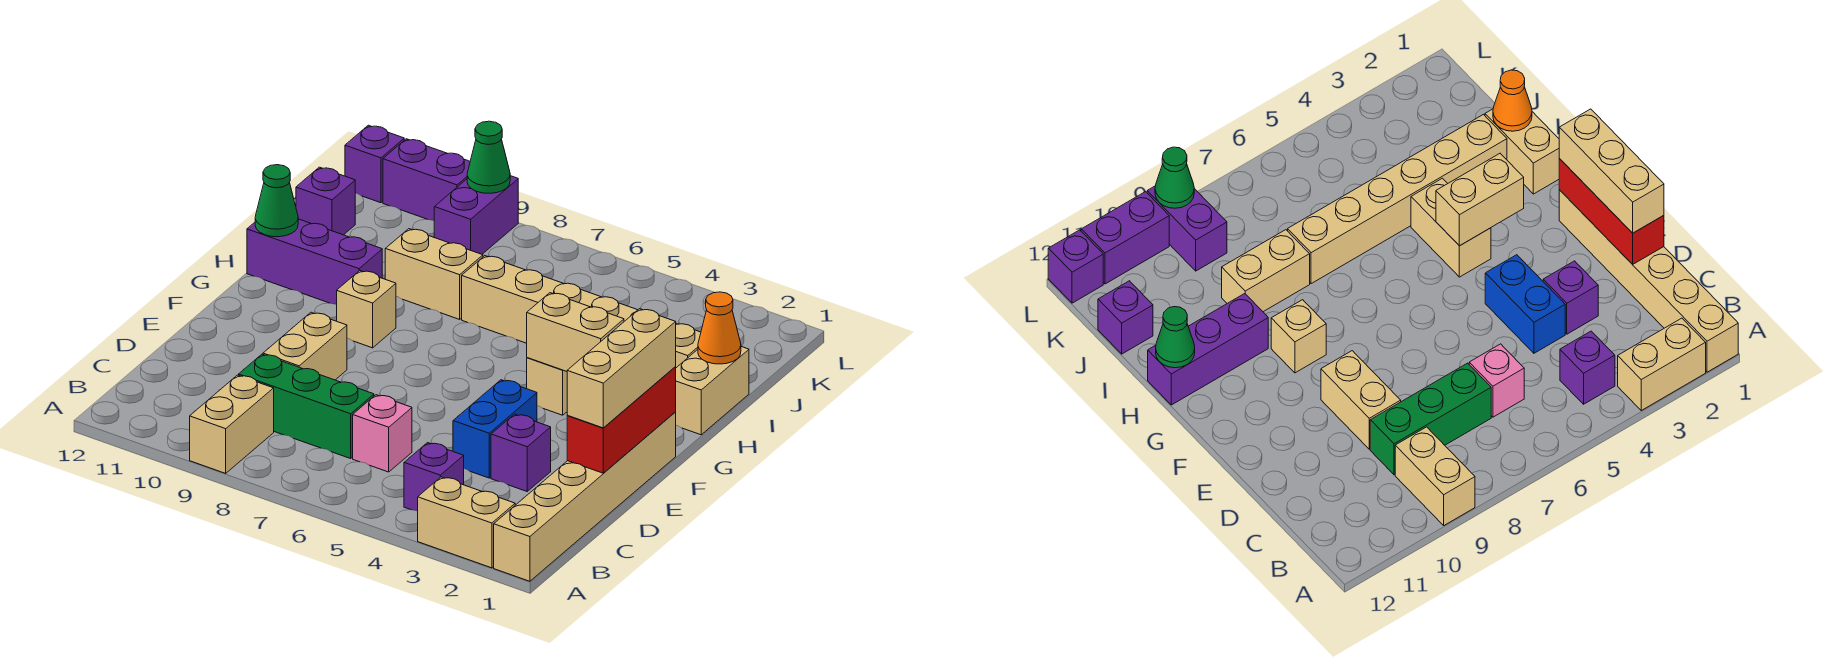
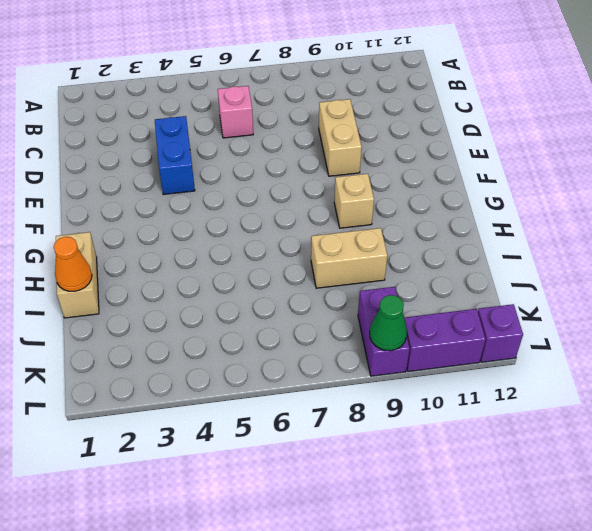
none -> tan brick A1:F1 level 1
none -> tan brick A2:A3 level 1
none -> tan brick A9:B9 level 1

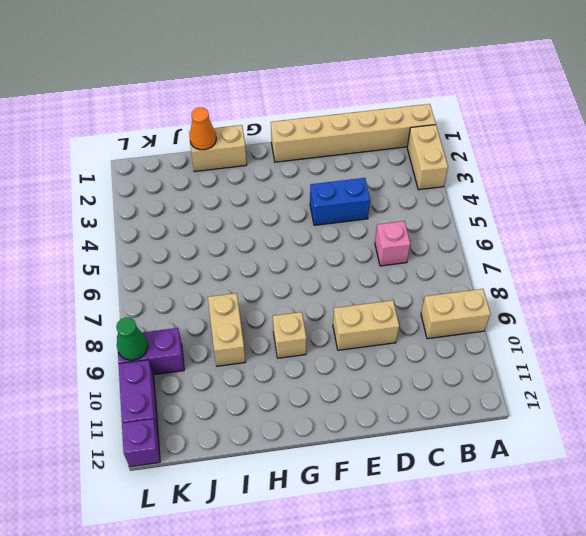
none -> purple brick B4 level 1
none -> green brick C7:C9 level 1
none -> purple brick D3 level 1

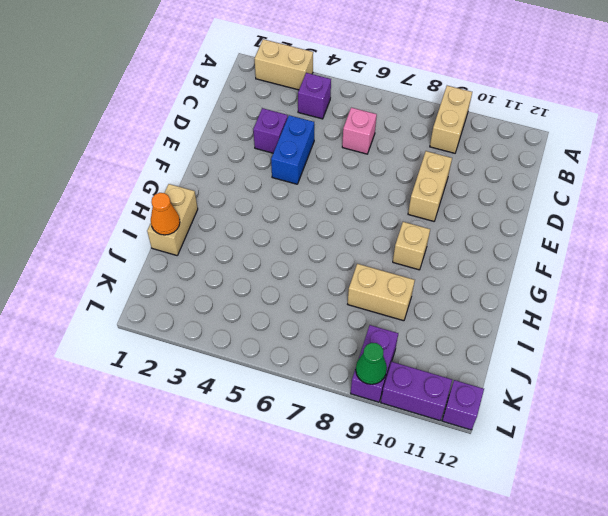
none -> tan brick A1:F1 level 1
none -> green brick C7:C9 level 1
none -> tan brick G4:H4 level 1

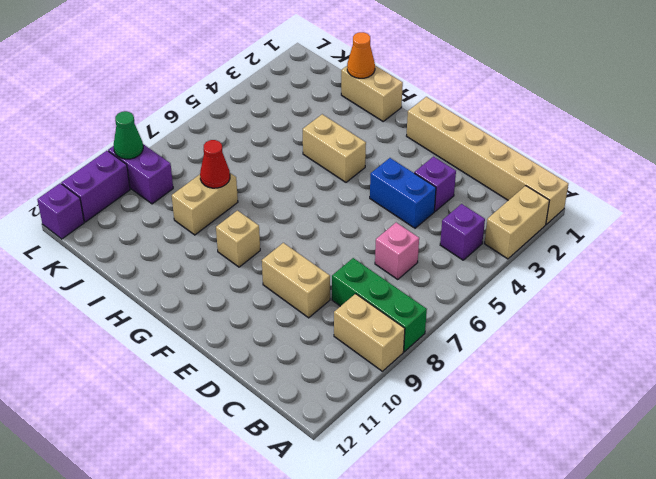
green brick A8:C8 level 1 -> green brick C7:C9 level 1
red cone I8 level 2 -> none
none -> purple brick H10:H12 level 1
none -> tan brick I2:I7 level 1
none -> purple brick J12 level 1

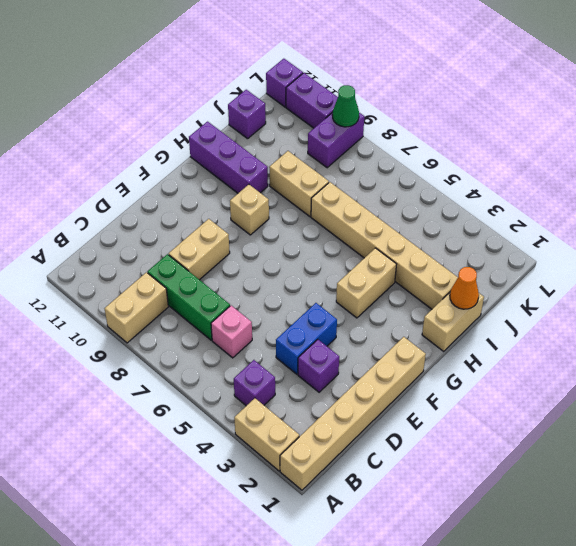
none -> red brick D1:F1 level 2
none -> tan brick G3:G4 level 2
none -> green cone H12 level 2

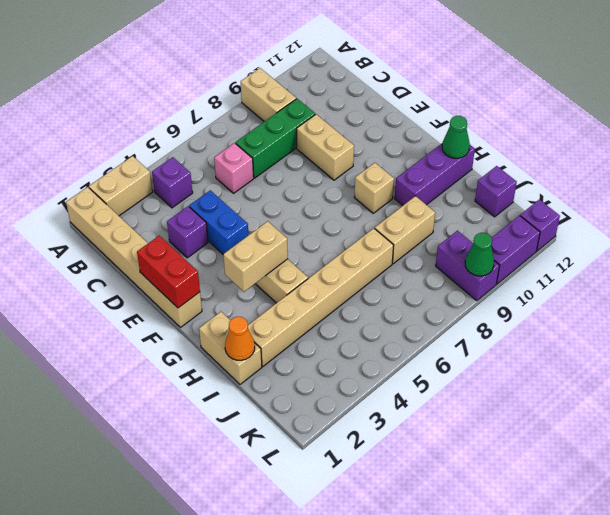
red brick E1:F1 level 2 -> red brick D1:F1 level 2
none -> tan brick D1:F1 level 3

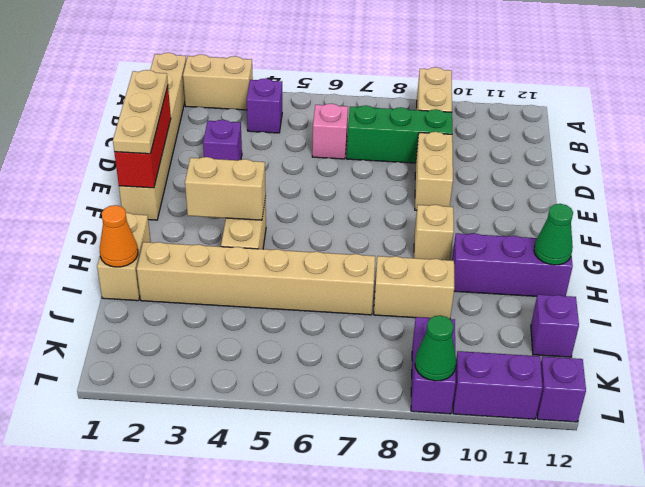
tan plate D1:F1 level 3 -> tan brick D1:F1 level 3
none -> blue brick D4:E4 level 1

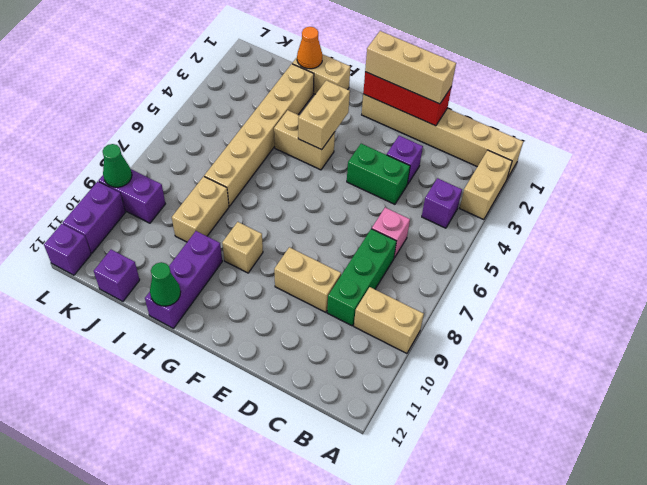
green brick D4:E4 level 1 -> blue brick D4:E4 level 1

